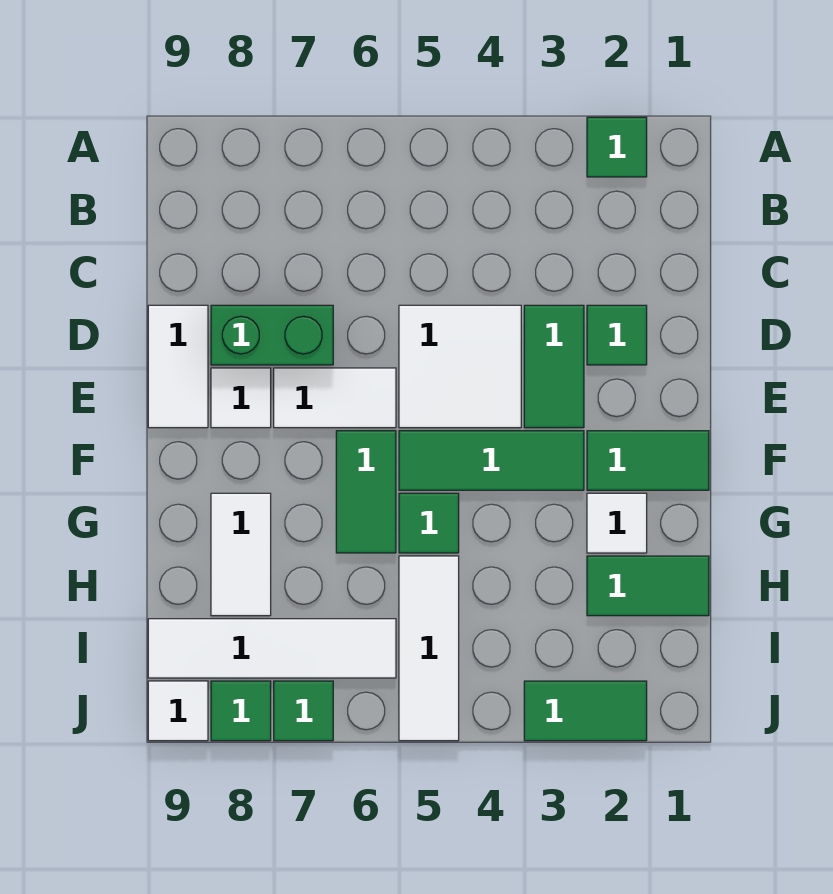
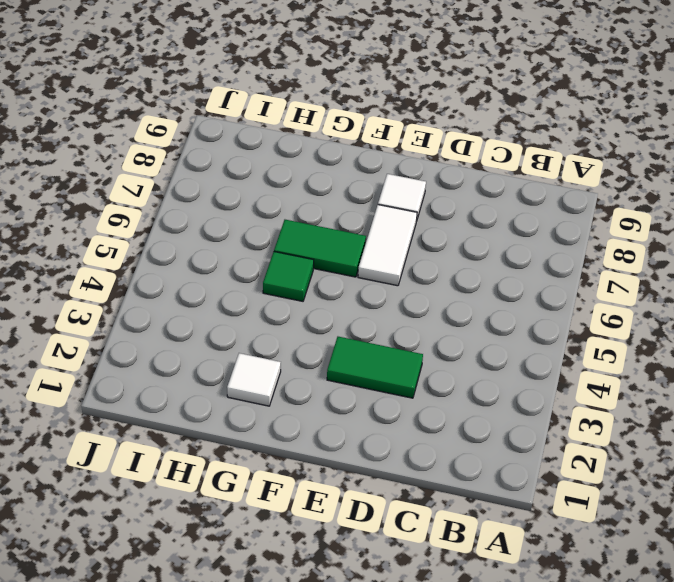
none -> green tile A2 level 1
none -> green tile D2 level 1
none -> white tile D4:E5 level 1

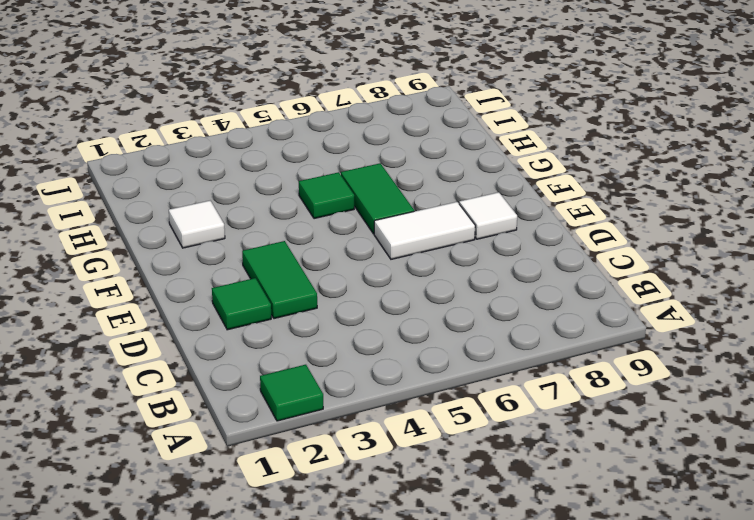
none -> white tile D4:E5 level 1
none -> green brick D7:D8 level 1
none -> white tile D9:E9 level 1

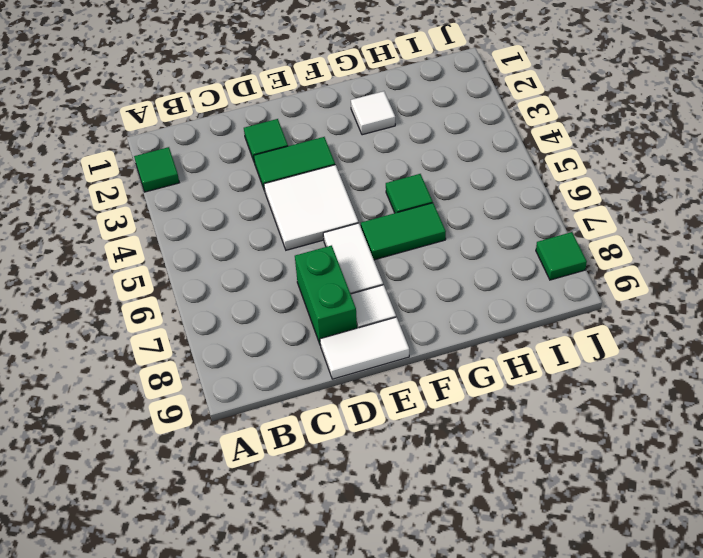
none -> green tile F1:F2 level 1
none -> green tile F3:F5 level 1
none -> white tile G8:H8 level 1

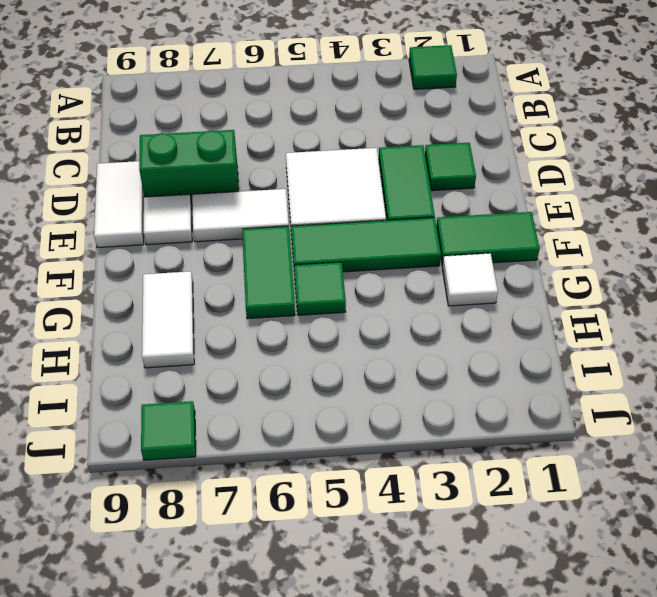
none -> green tile H1:H2 level 1
none -> white tile H5:J5 level 1
none -> white tile I6:I9 level 1

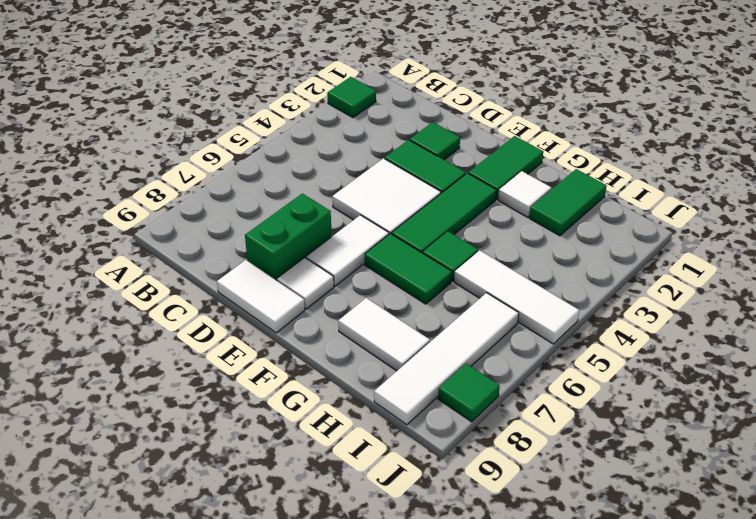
none -> green tile J2:J3 level 1
none -> green tile J7 level 1
none -> white tile J9 level 1

